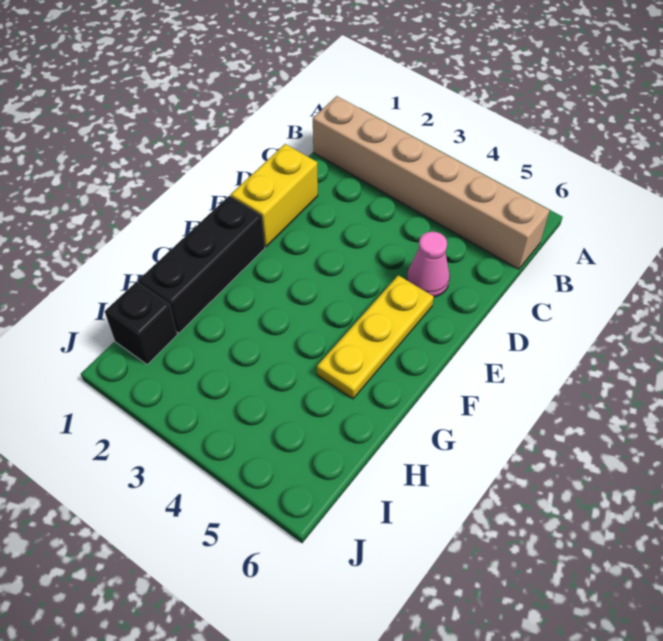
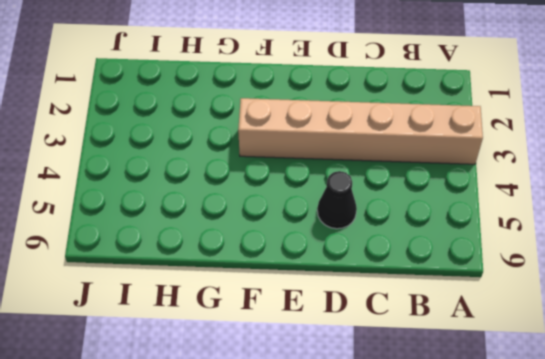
tan brick A3:F3 level 1 -> tan brick B1:B6 level 1
black cone D5 level 1 -> pink cone D5 level 1
none -> yellow brick D1:E1 level 1
none -> yellow plate E5:G5 level 1

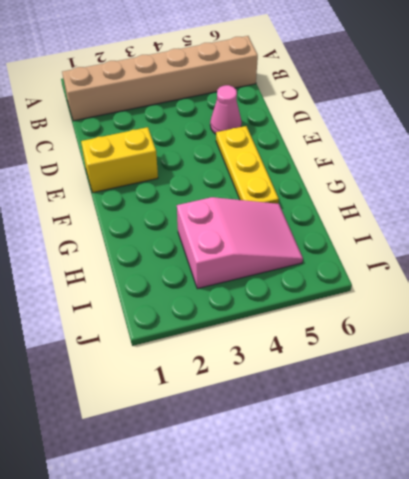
yellow brick E1:E2 level 1 -> yellow brick D1:E1 level 1
pink slope H3:I5 level 1 top 3 -> none
none -> black brick F1:H1 level 1
none -> black brick I1 level 1

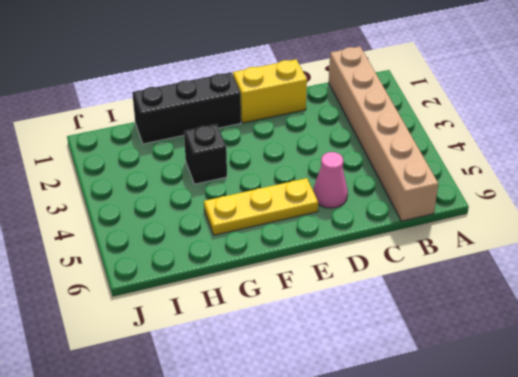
black brick G3 level 1 -> black brick I1 level 1

